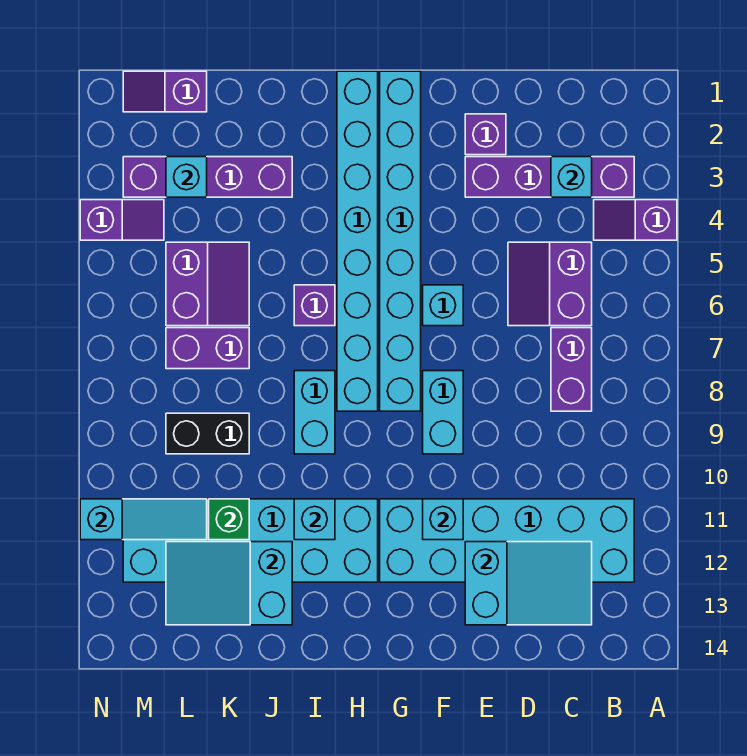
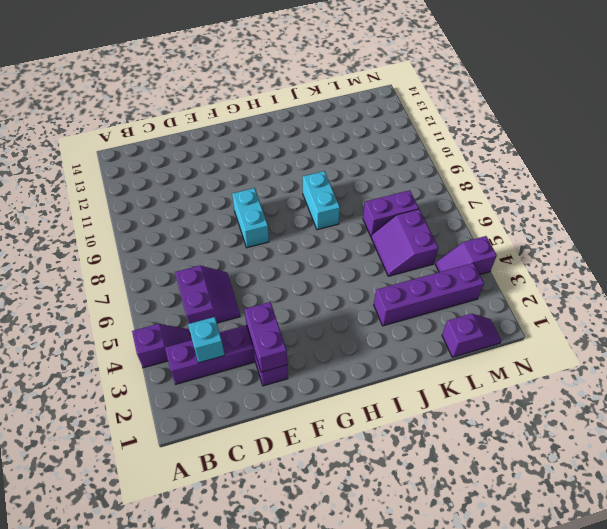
purple brick E2:E3 level 2 -> purple brick C7:C8 level 1
none -> cyan brick B11:G12 level 1
none -> cyan brick F6 level 1
none -> cyan brick G1:G8 level 1

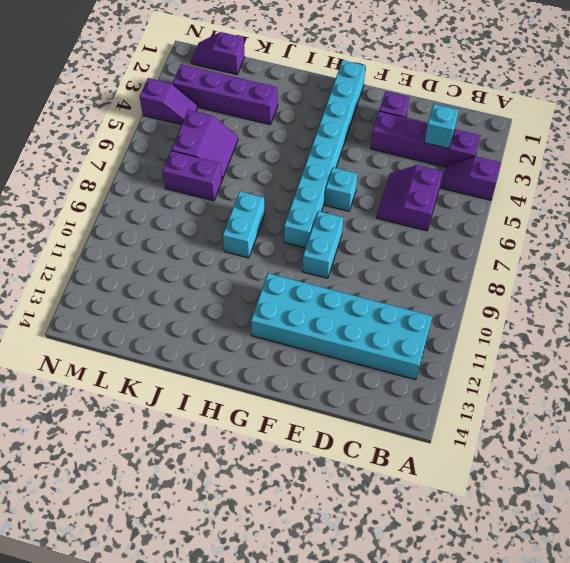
none -> purple brick C7:C8 level 1
none -> cyan brick H1:H8 level 1
none -> cyan brick H11:M12 level 1

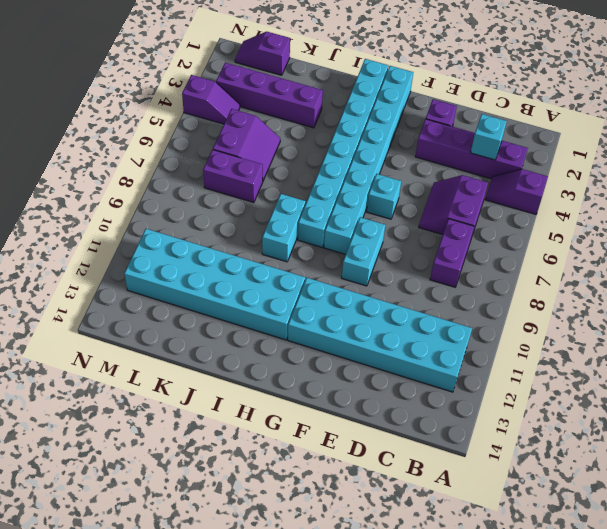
none -> purple brick I6 level 1
none -> black brick K9:L9 level 1
none -> cyan slope C12:E13 level 2 top E

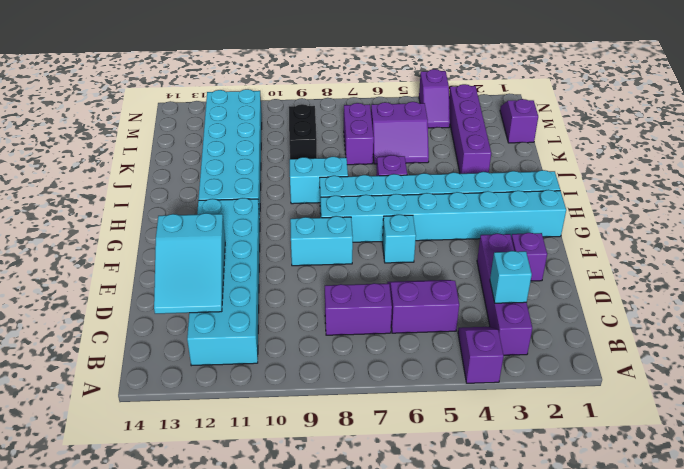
none -> cyan brick F11 level 2
none -> cyan brick I11 level 2
none -> cyan slope J12:L13 level 2 top J

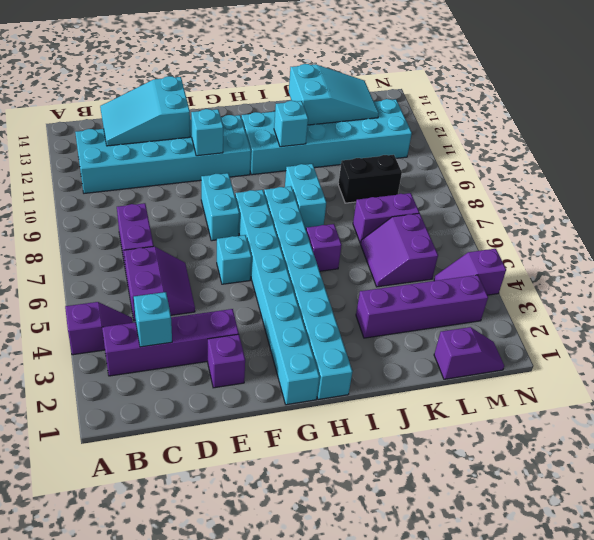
none -> green brick K11 level 2
none -> cyan brick L3 level 2
none -> cyan slope L11:N11 level 2 top N

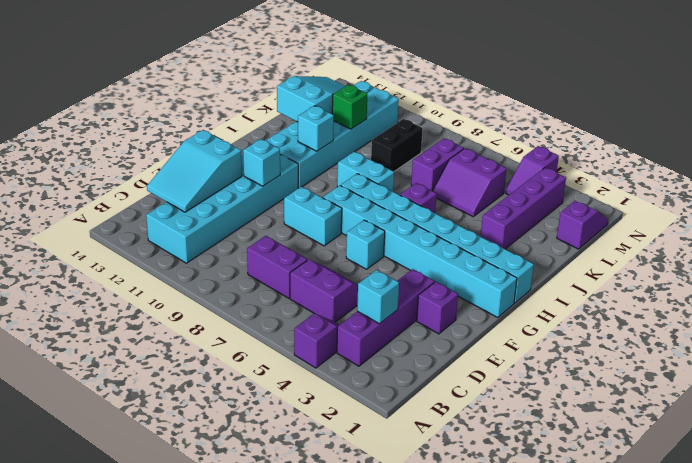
none -> cyan brick L3 level 2
none -> cyan slope L11:N11 level 2 top N

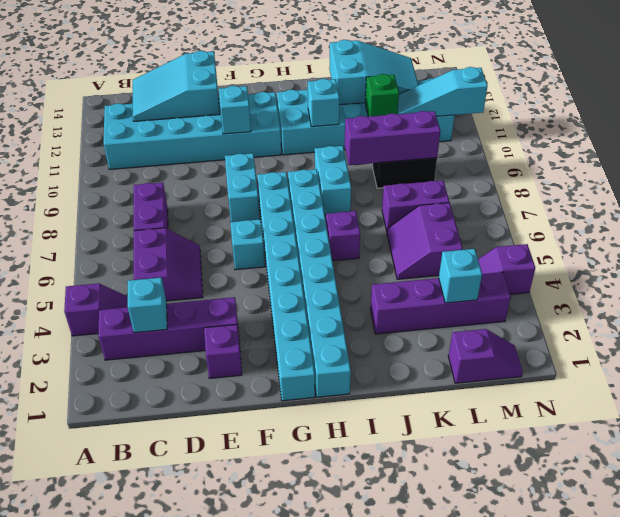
purple brick J9:L9 level 2 -> none

